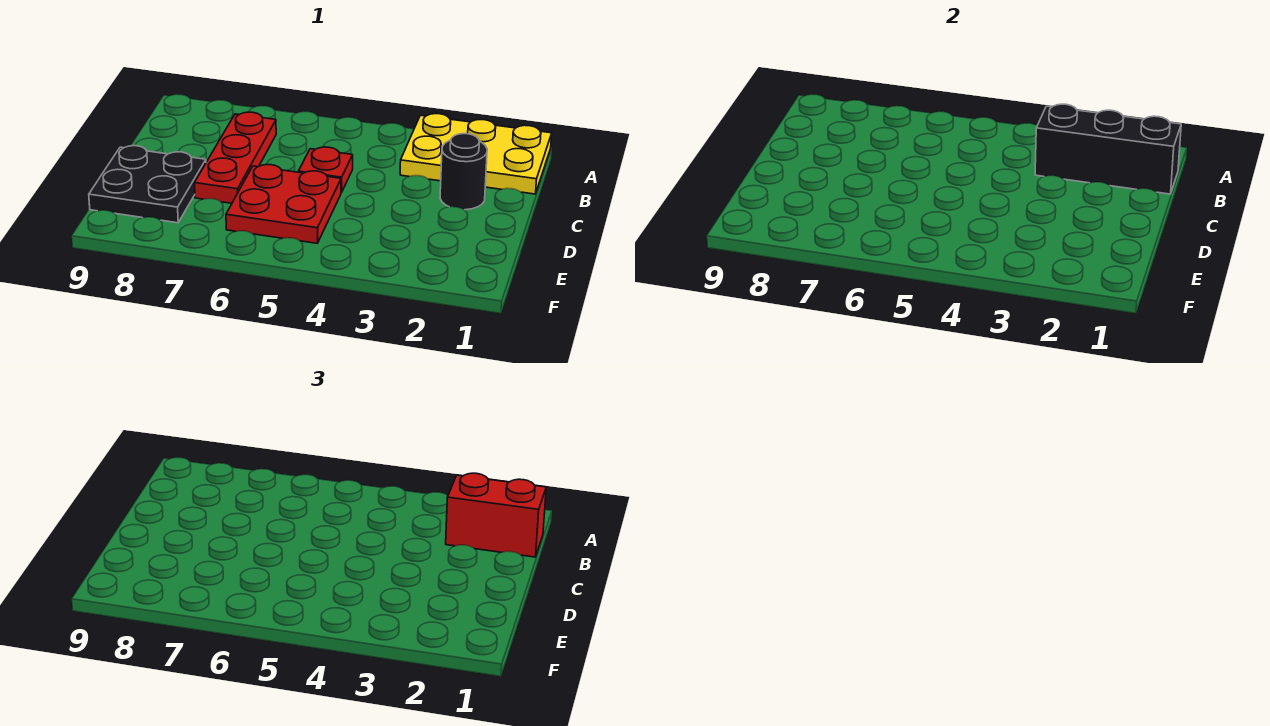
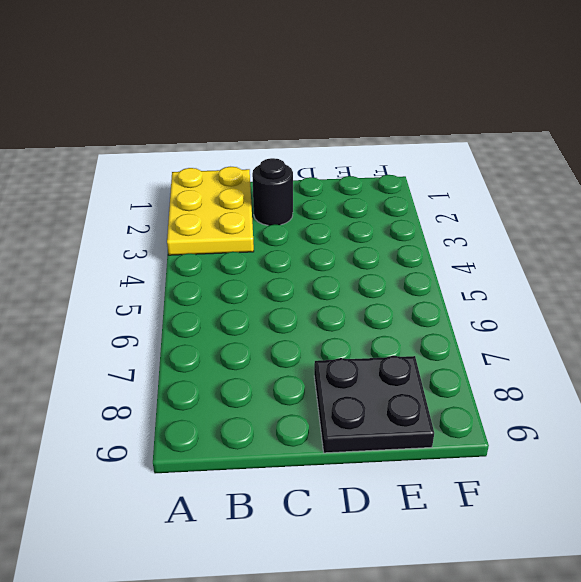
none -> red plate B7:D7 level 1
none -> red plate C5 level 1

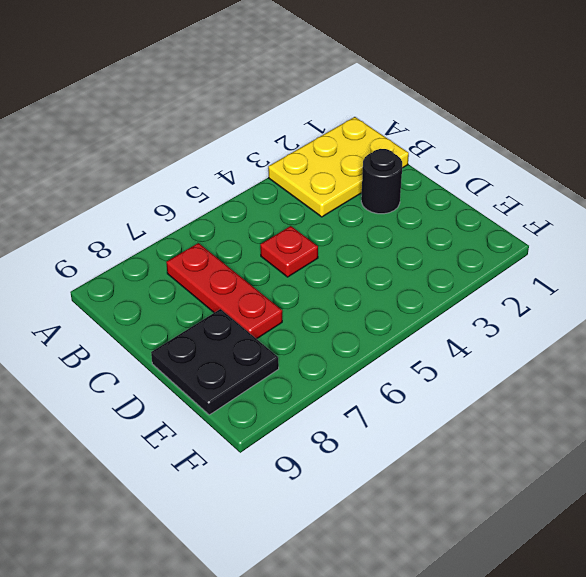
none -> red plate D5:E6 level 1
none -> black brick B1:B3 level 2

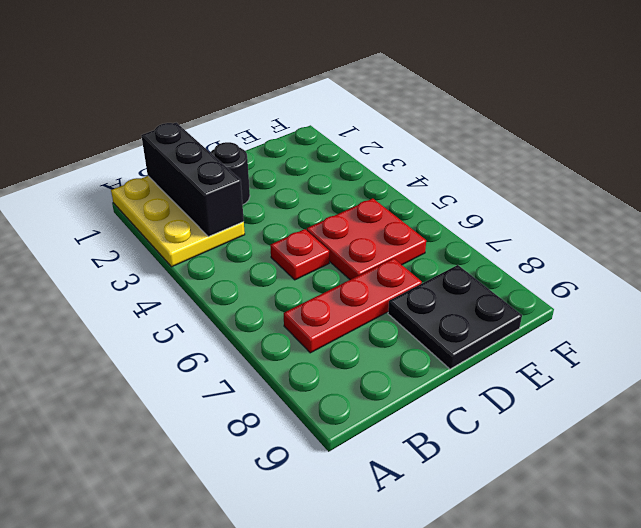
none -> red brick B1:B2 level 3

